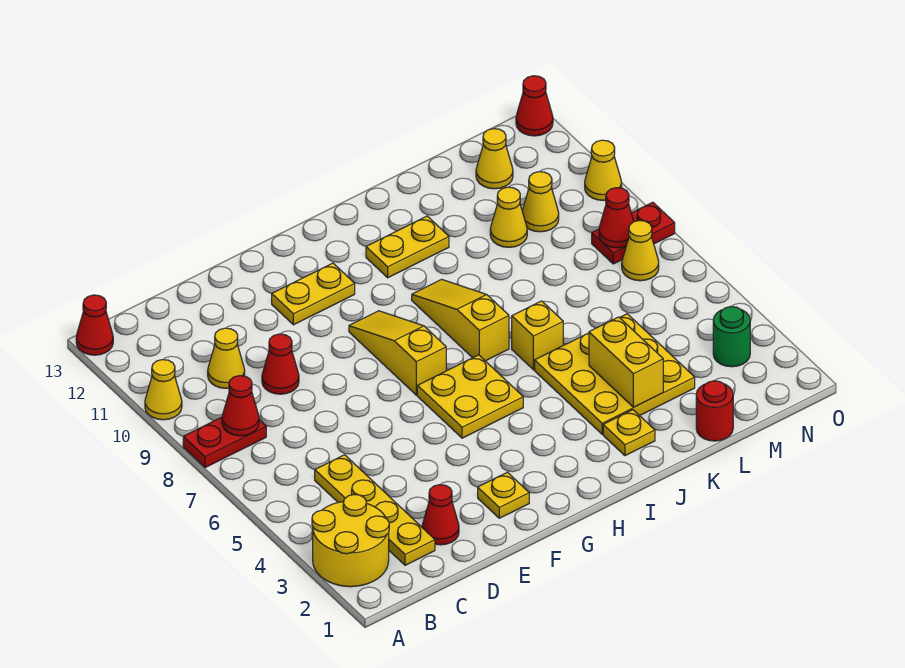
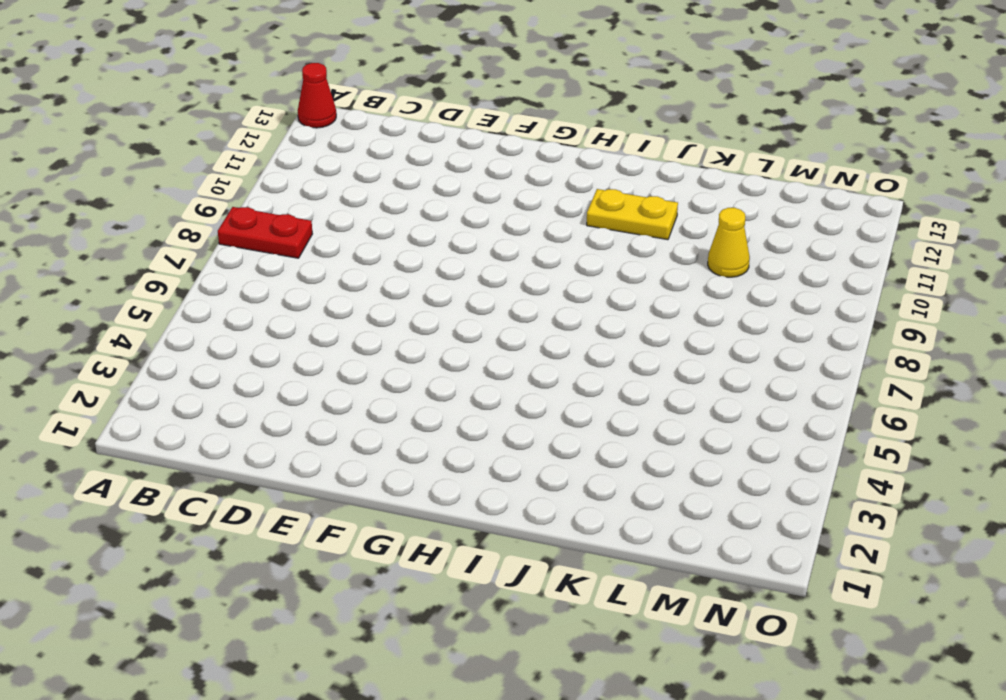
none -> yellow round brick A2:B3 level 1
none -> yellow cone A10 level 1
none -> yellow plate C2:C5 level 1

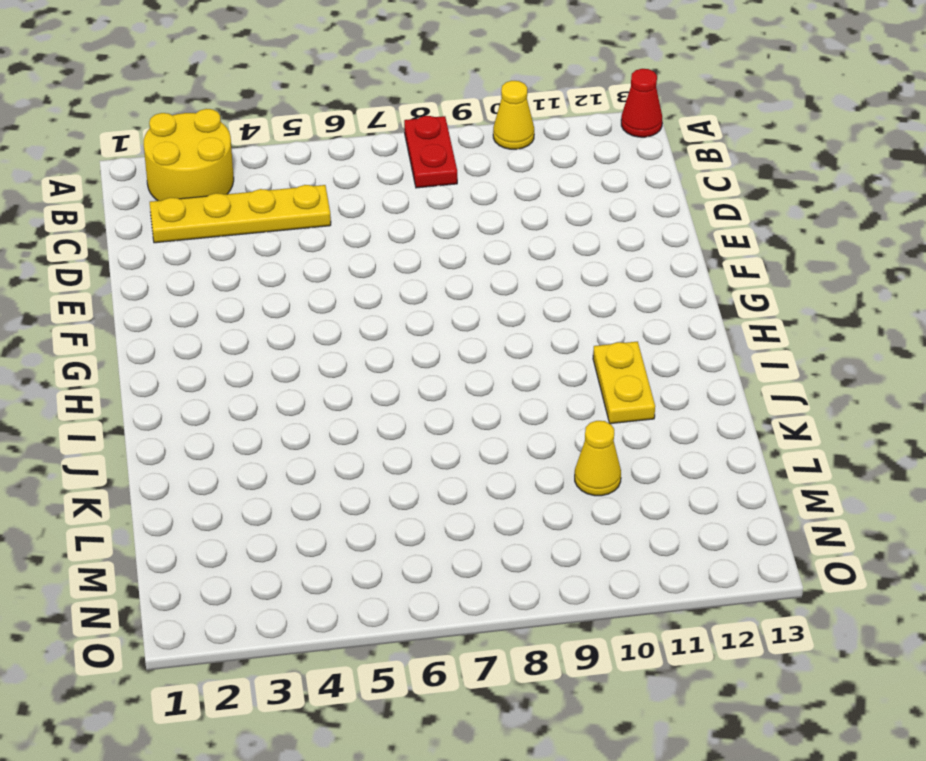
none -> yellow cone C10 level 1
none -> red cone D2 level 1
none -> red cone D9 level 1

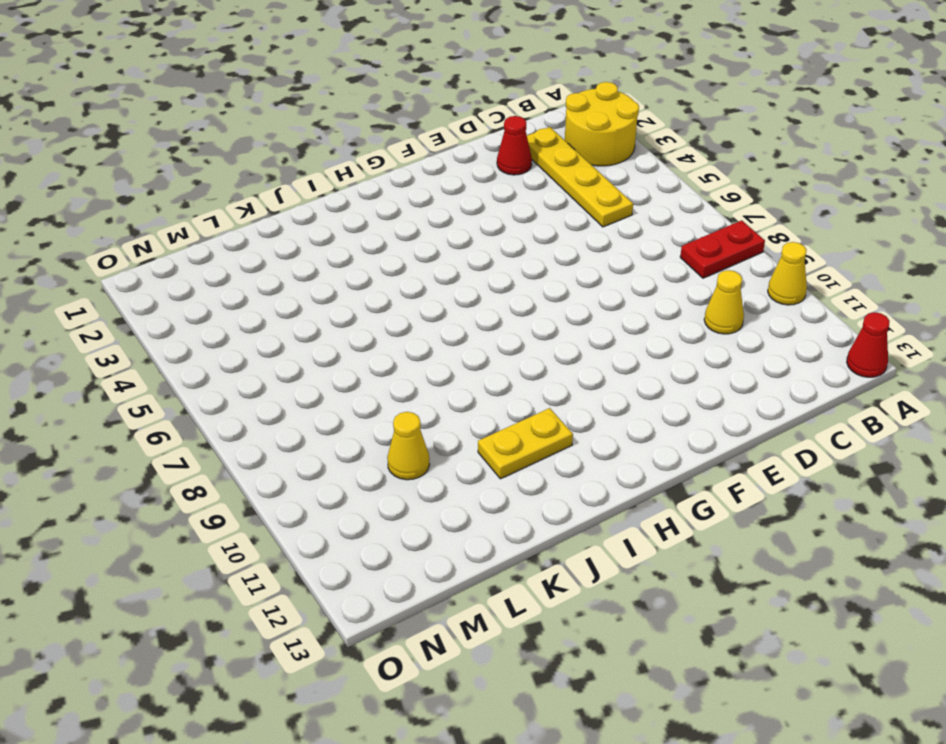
none -> red cone D9 level 1
none -> yellow plate F2 level 1
none -> yellow plate F11:G11 level 1

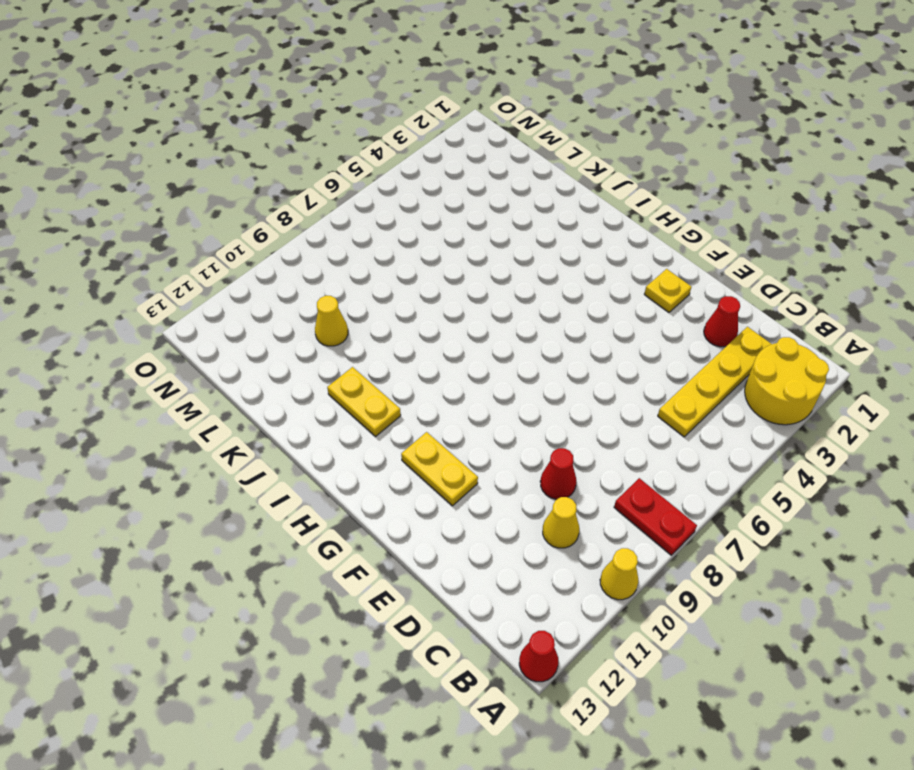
none -> yellow plate G5:H6 level 1
none -> yellow slope G7:G9 level 1 top 7
none -> yellow slope I7:I9 level 1 top 7

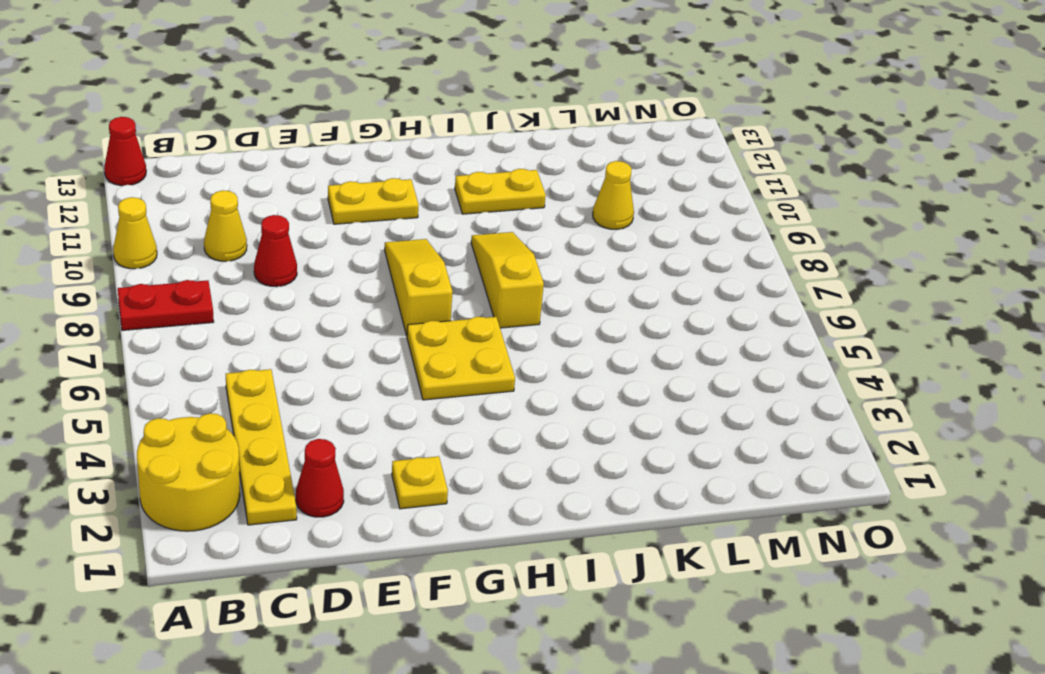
none -> yellow plate J2 level 1
none -> yellow plate J3:L5 level 1
none -> yellow brick J6 level 1

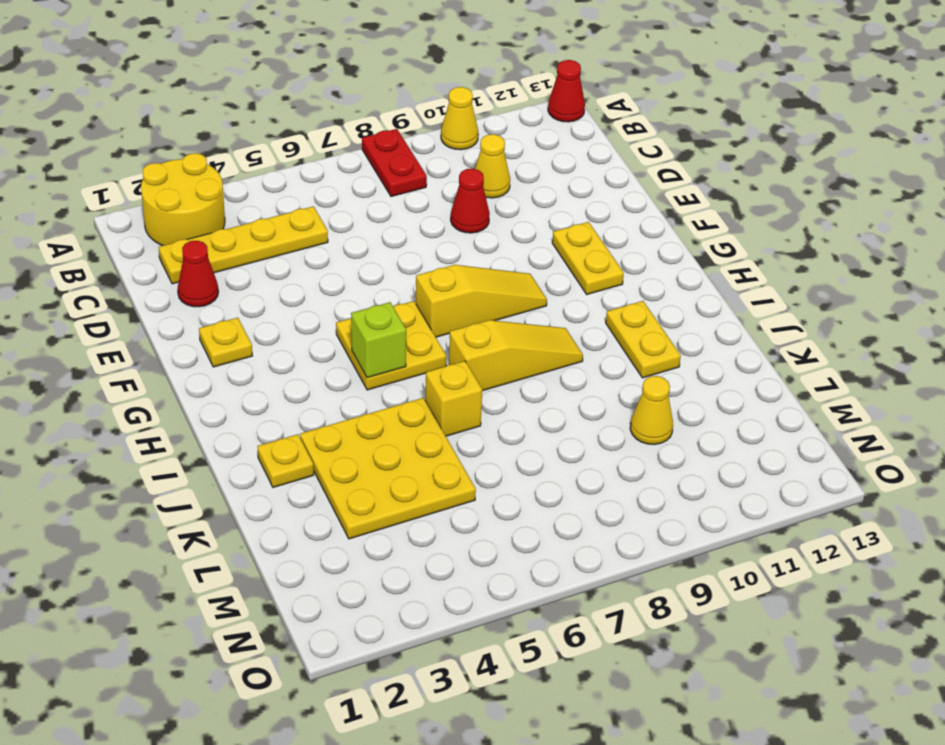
lime brick H5 level 2 -> none
none -> red round brick L1 level 1
none -> yellow cone M10 level 1
none -> yellow cone M12 level 1

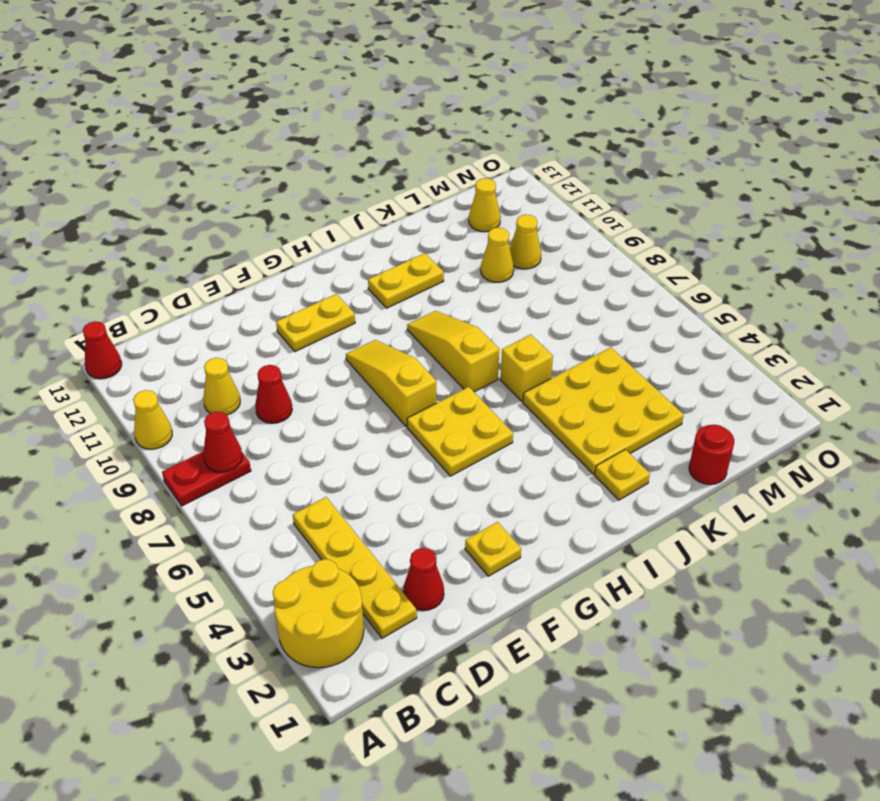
none -> green round brick N3 level 1
none -> yellow cone N7 level 1
none -> red plate N8:O8 level 1

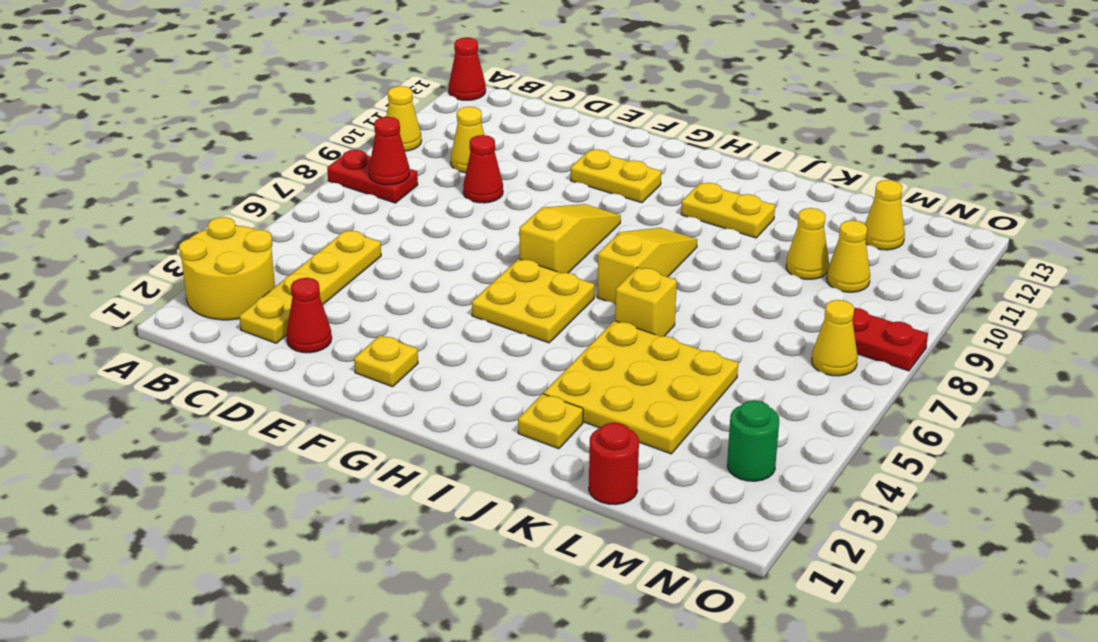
none -> yellow cone O10 level 1
none -> red cone O13 level 1
none -> yellow brick K3:K4 level 2

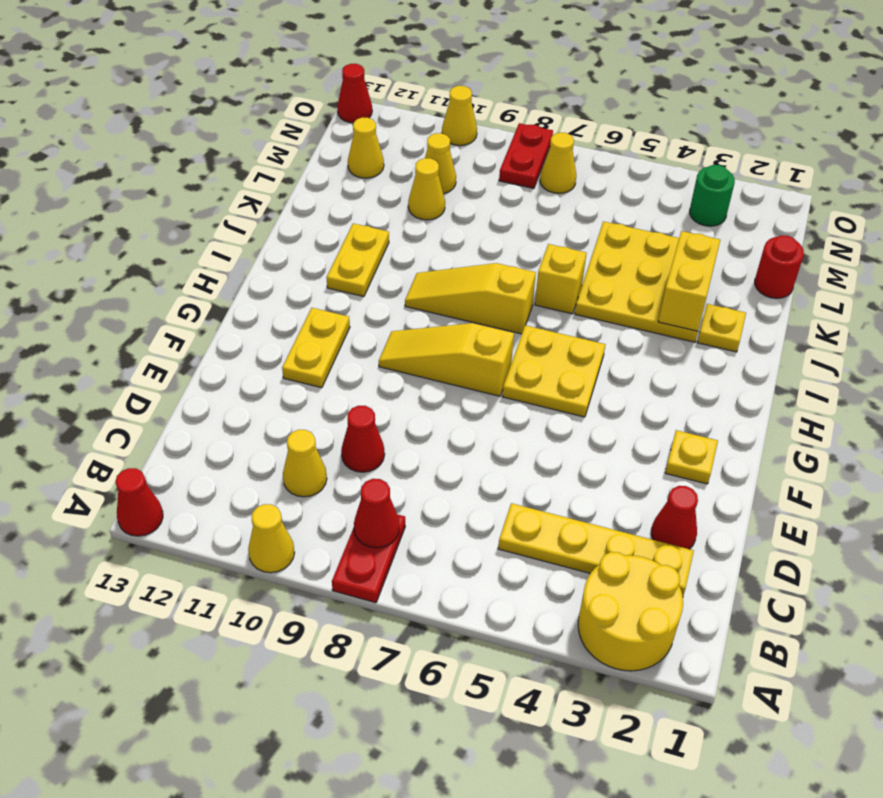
yellow brick J3:K3 level 2 -> yellow brick K3:K4 level 2
none -> red cone N8 level 2

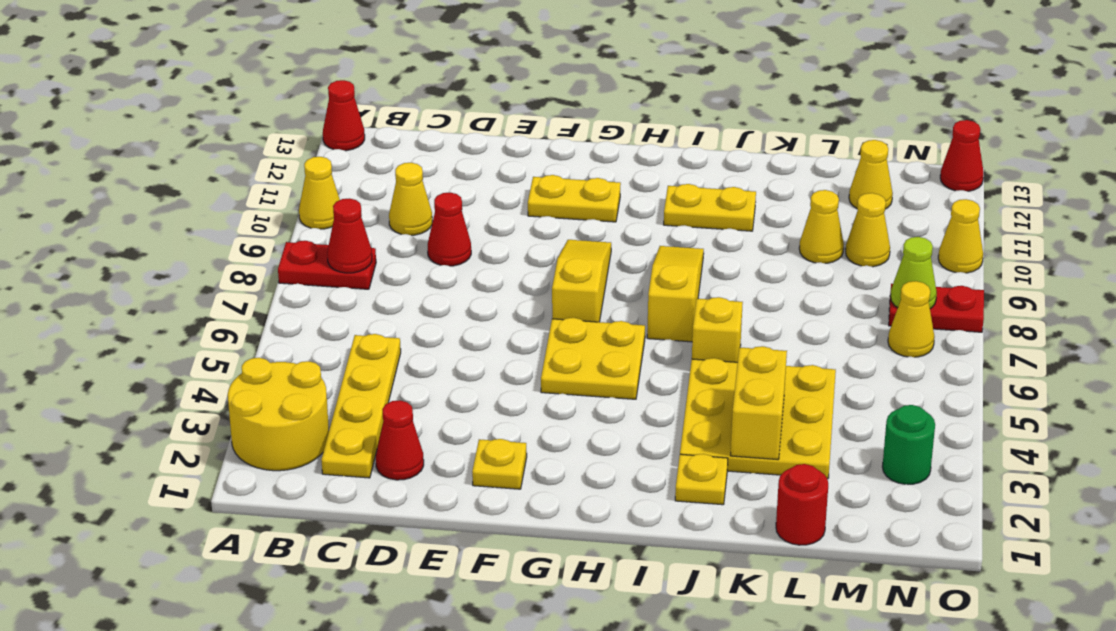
lime cone N8 level 2 -> red cone N8 level 2

